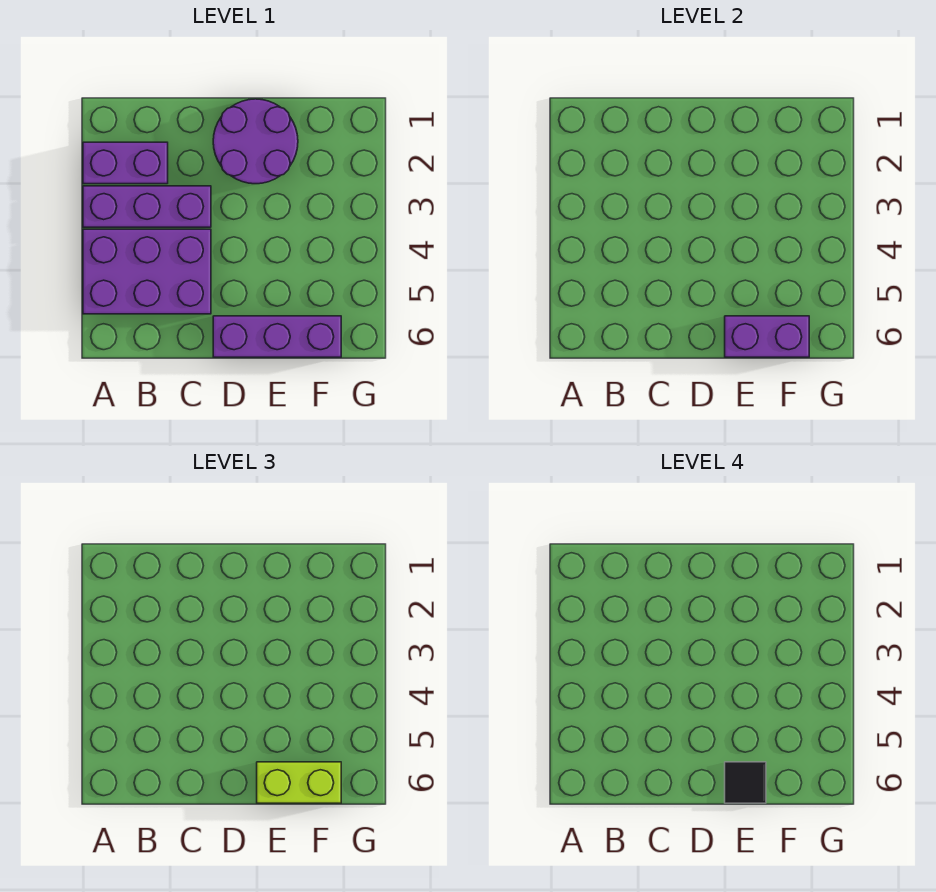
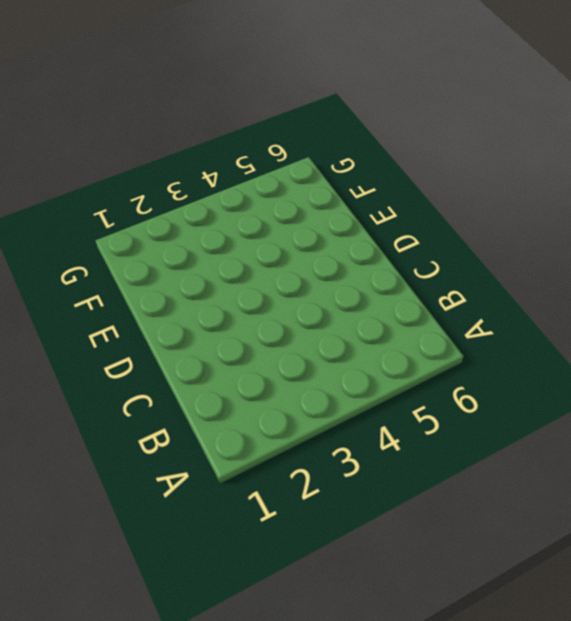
none -> purple brick A2:B2 level 1
none -> purple brick A3:C3 level 1

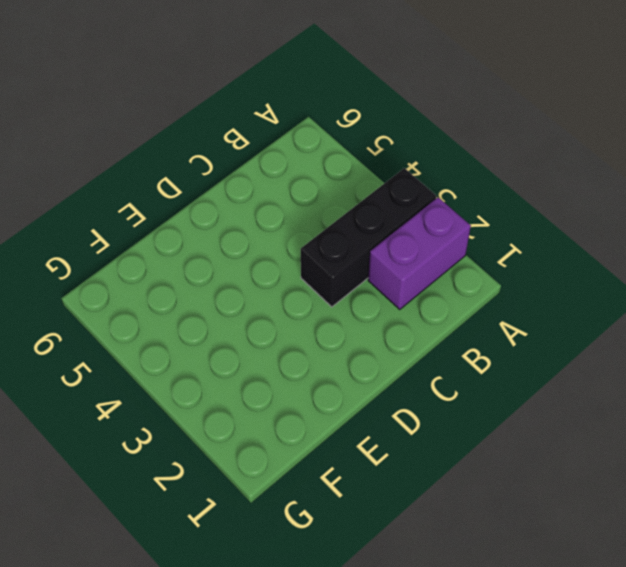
black brick A3:C3 level 1 -> purple brick A3:C3 level 1
none -> purple brick A4:C5 level 1
none -> purple round brick D1:E2 level 1

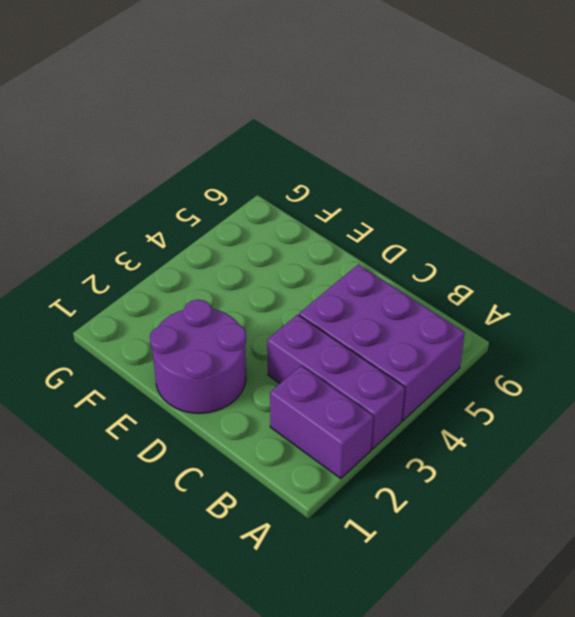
none -> purple brick D6:F6 level 1
none -> purple brick E6:F6 level 2

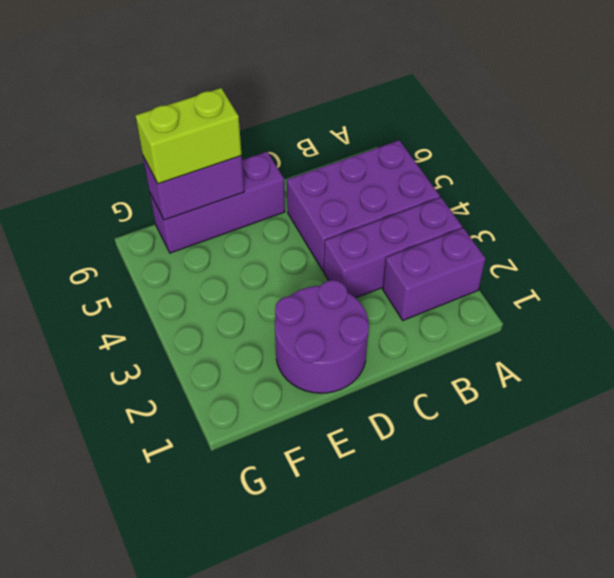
none -> black tile E6 level 4

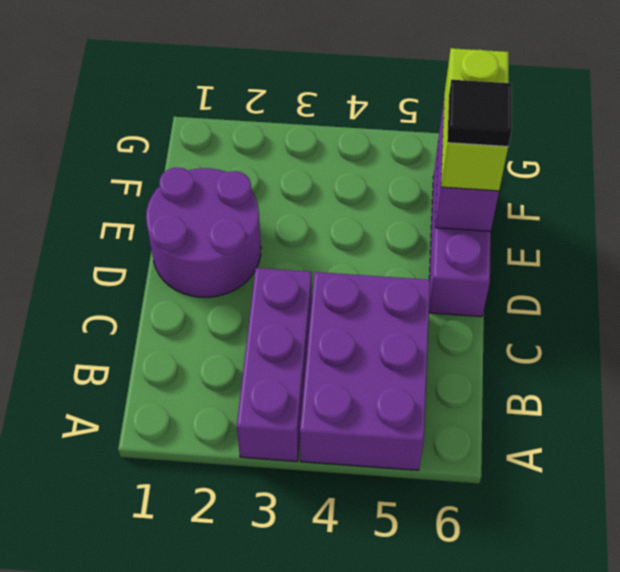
none -> purple brick A2:B2 level 1

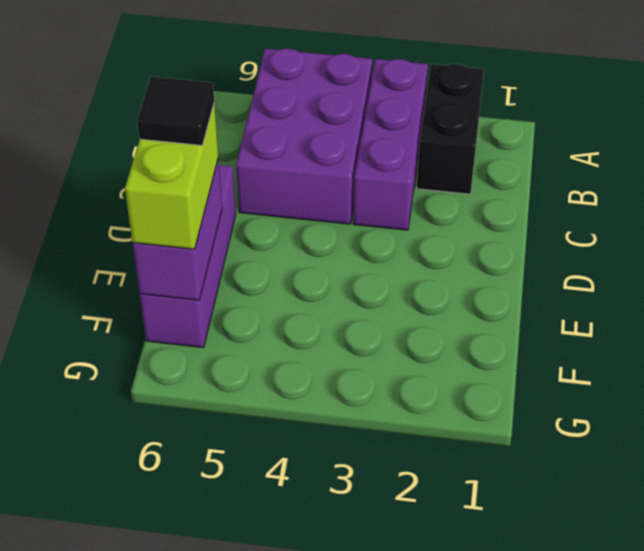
black brick A2:B2 level 1 -> purple brick A2:B2 level 1
none -> purple round brick D1:E2 level 1

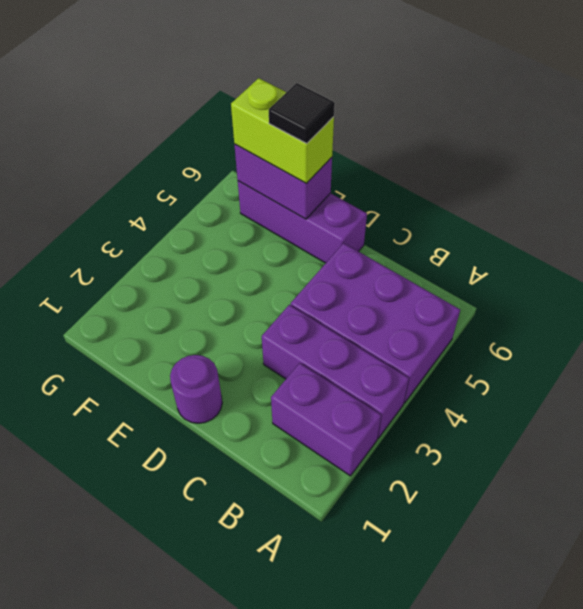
purple round brick D1 level 1 -> purple round brick D1:E2 level 1

